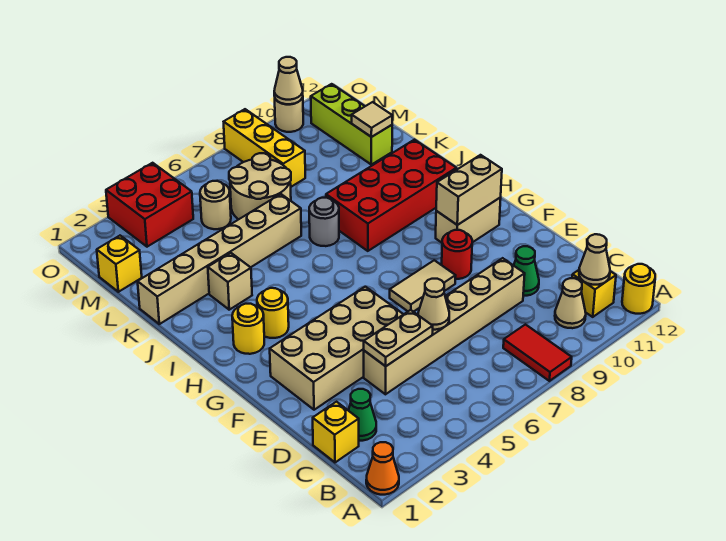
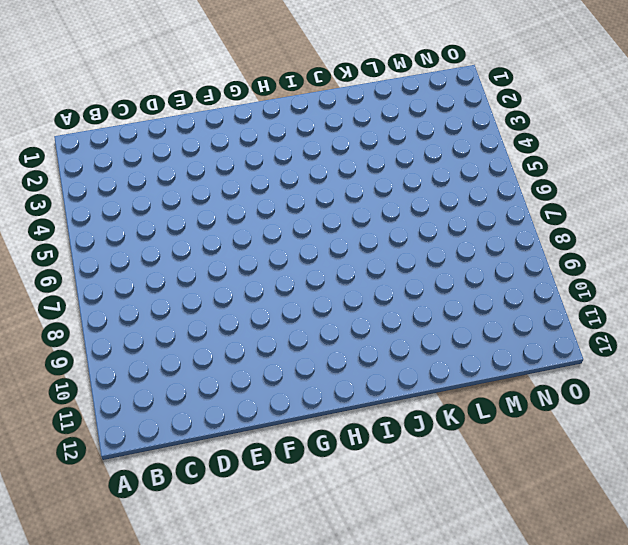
none -> orange cone A1 level 1
none -> red tile A8:B8 level 1
none -> yellow round brick A12 level 1
none -> tan cone B10 level 1

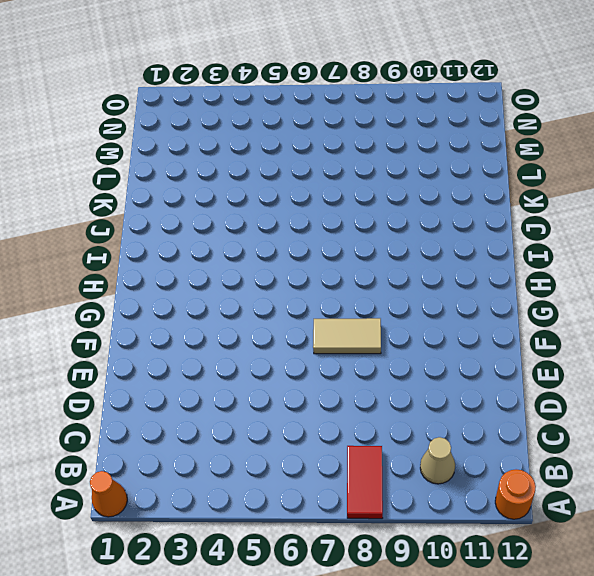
orange round brick A12 level 1 -> yellow round brick A12 level 1
none -> yellow brick B11 level 1
none -> yellow brick C1 level 1
none -> green cone C2 level 1
none -> tan brick D4:D9 level 1

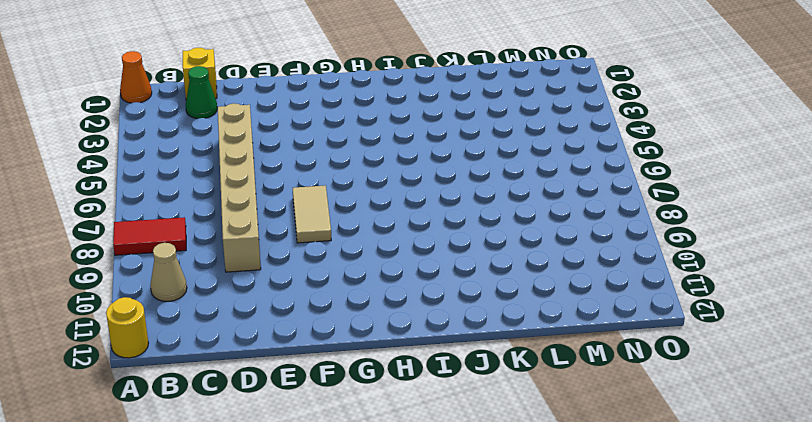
none -> yellow brick B11 level 1
none -> green cone D10 level 1
none -> tan brick E2:F5 level 1
none -> red round brick F9 level 1

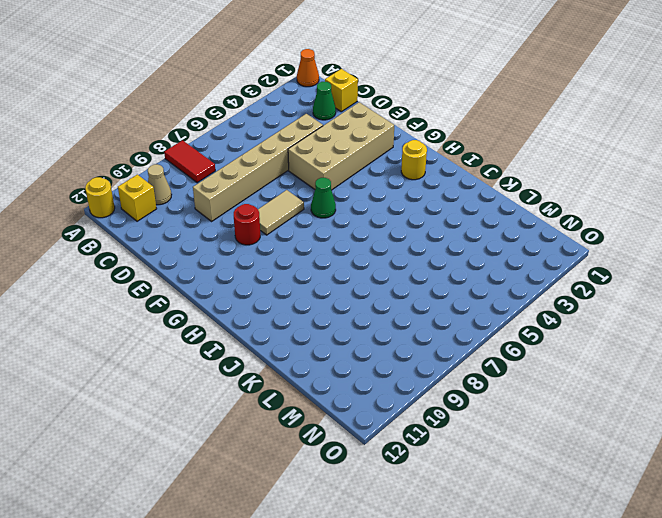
green cone G6 level 1 -> green cone D10 level 1
none -> tan brick G10:G11 level 1
none -> yellow round brick H3 level 1
none -> red brick I8:J11 level 1
none -> tan brick J3 level 1

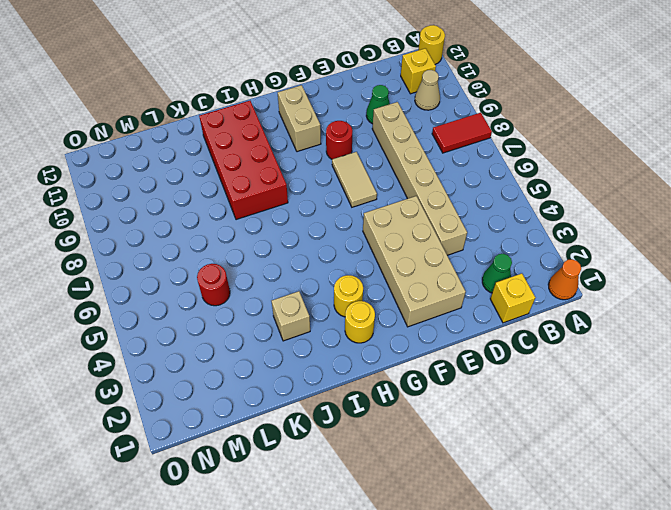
red round brick L5 level 1 -> none
none -> grey round brick J7 level 1
none -> tan brick K1:K6 level 1
none -> tan round brick L6:M7 level 1
none -> lime brick L11:N11 level 1

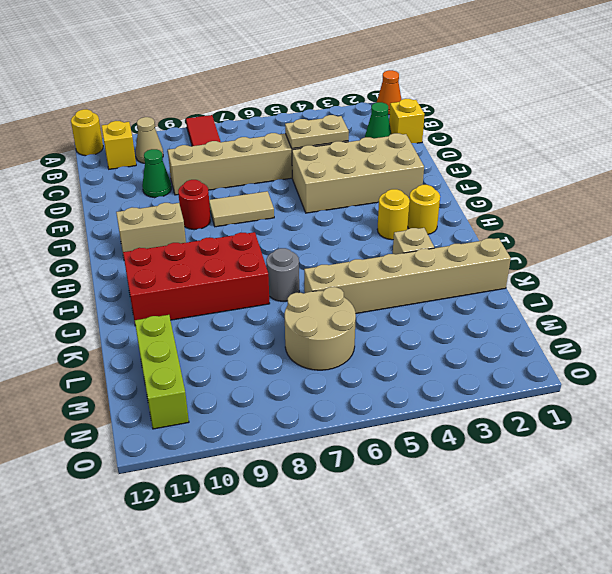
none -> yellow brick M1 level 1
none -> tan round brick M5 level 1
none -> yellow brick M8:O8 level 1
none -> red brick N3:O4 level 1

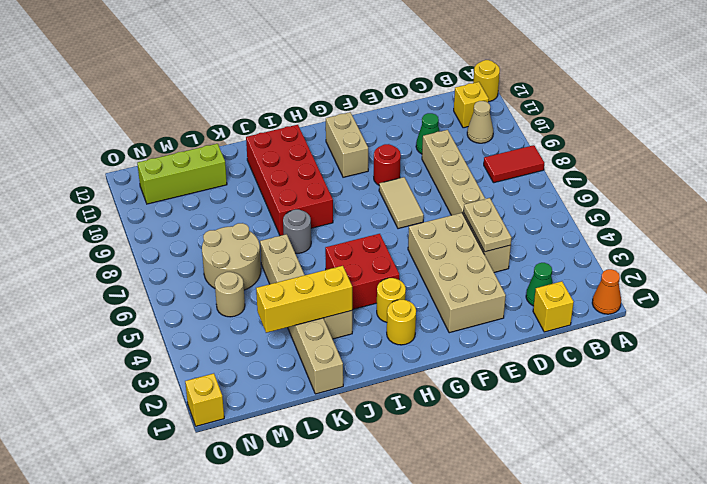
red brick H4:I5 level 1 -> red brick N3:O4 level 1
yellow brick J3:L3 level 2 -> yellow brick M8:O8 level 1
yellow brick O1 level 1 -> yellow brick M1 level 1
none -> tan round brick O10 level 1
none -> tan cone B11 level 2
none -> tan cone D6 level 2
none -> tan brick G10:G11 level 2

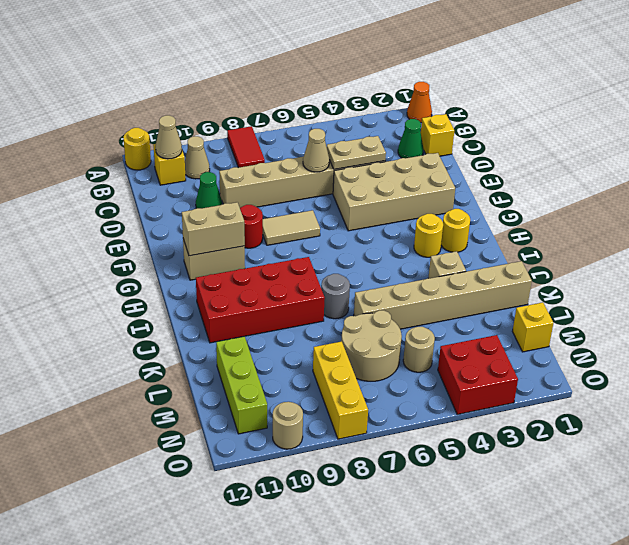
none -> tan tile L11 level 2
none -> tan cone O10 level 2

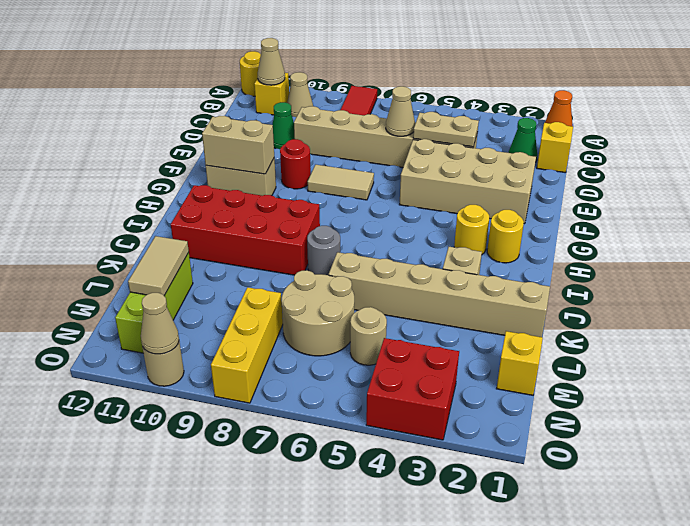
tan tile L11:M11 level 2 -> tan tile L11 level 2

